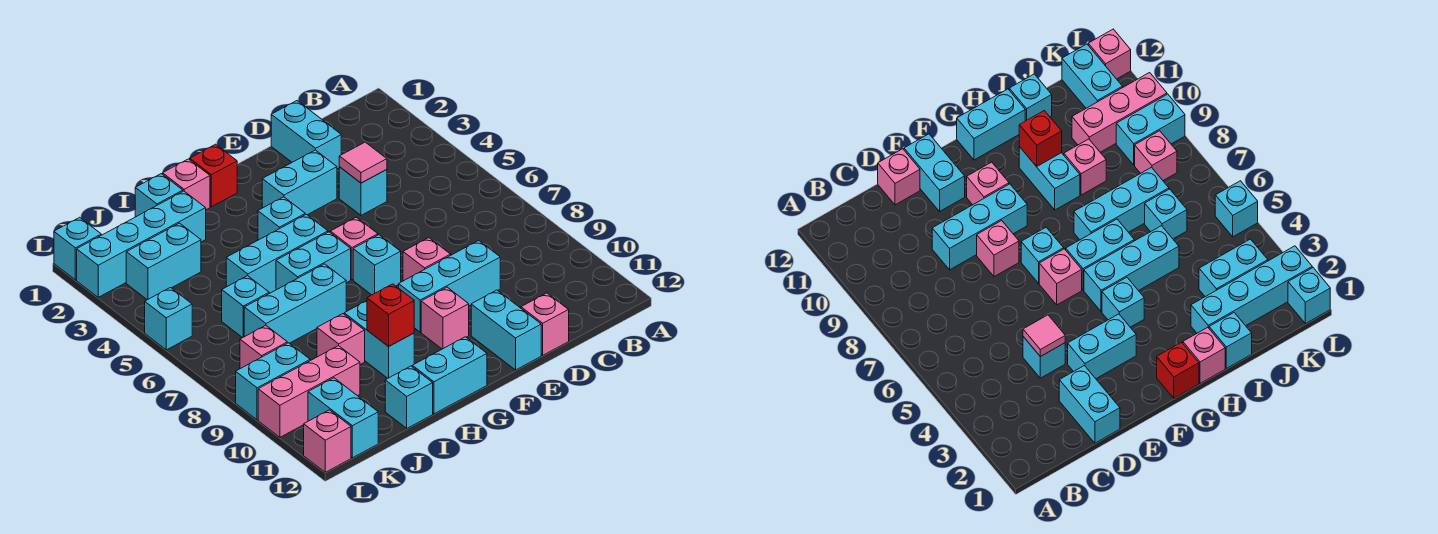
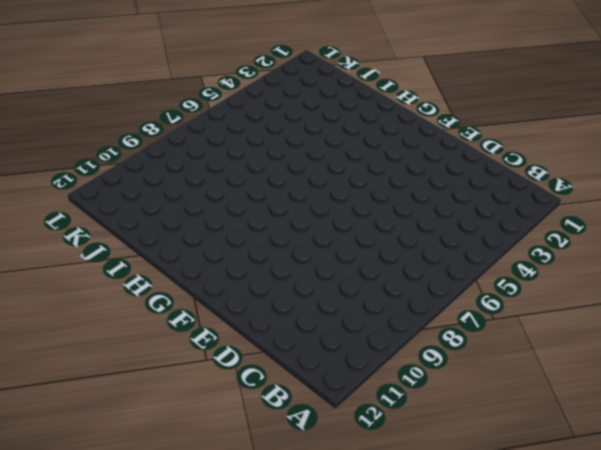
none -> cyan brick D1:D2 level 1
none -> cyan brick D4 level 1
none -> cyan brick D9:F9 level 1
none -> pink brick D12 level 1

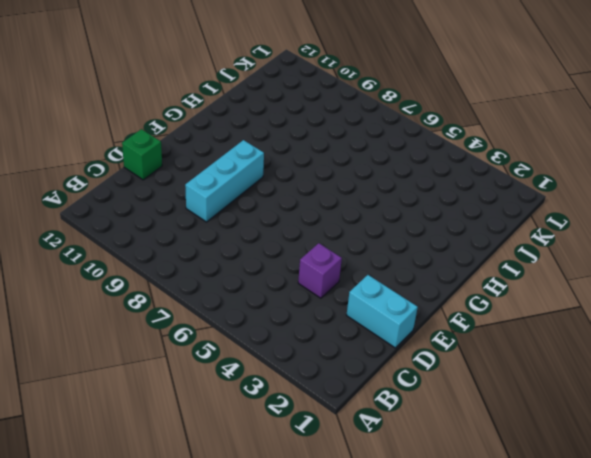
purple brick D4 level 1 -> cyan brick D4 level 1
green brick D12 level 1 -> pink brick D12 level 1
none -> cyan brick E3:F3 level 1
none -> pink brick E8 level 1
none -> cyan brick E11:E12 level 1
none -> pink brick F6 level 1

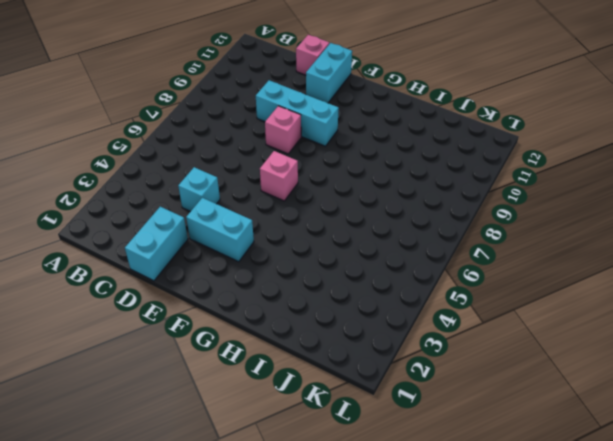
none -> cyan brick F7 level 1
none -> pink brick F10 level 1
none -> red brick G1 level 1
none -> cyan brick G4 level 1

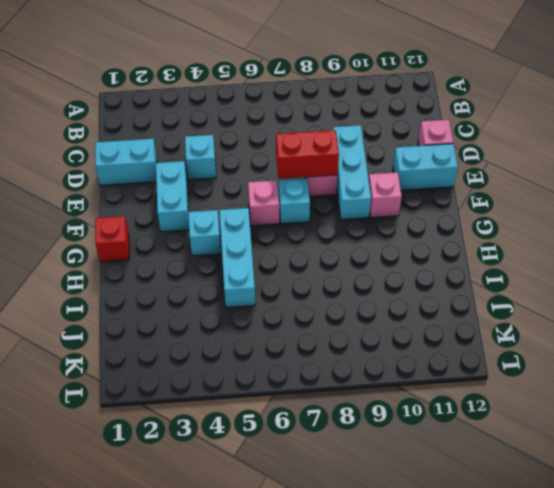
red brick E7:E8 level 2 -> none
none -> cyan brick G6:H6 level 1
none -> cyan brick G12:H12 level 1
none -> pink brick H1 level 1
none -> cyan brick H7:J7 level 1

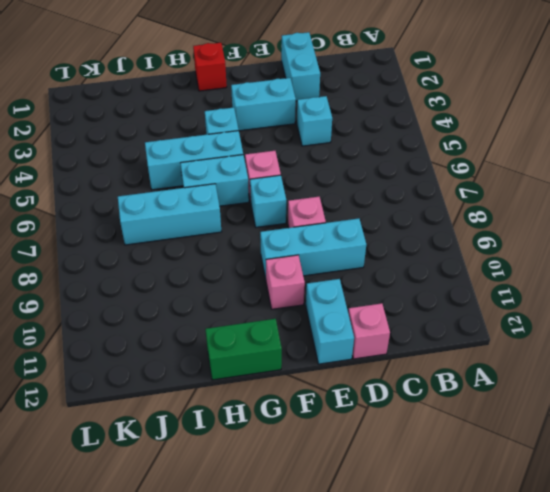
green brick G12:H12 level 1 -> cyan brick G12:H12 level 1
none -> pink brick H1 level 1
none -> cyan brick H9:H10 level 1
none -> cyan brick I1 level 1
none -> cyan brick I2:L2 level 1

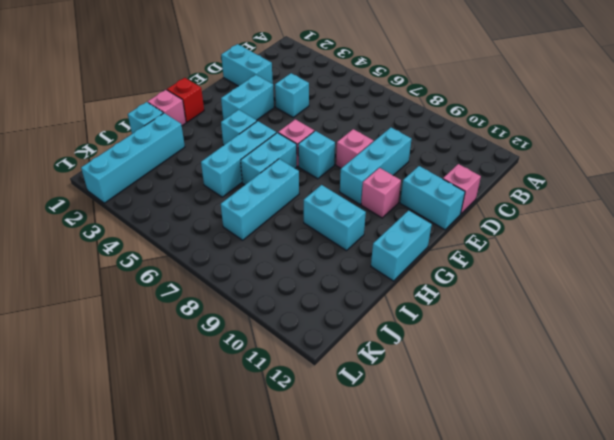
none -> pink brick I9 level 1
none -> cyan brick I12 level 1
none -> cyan brick J3:K3 level 1
none -> cyan brick J6 level 1

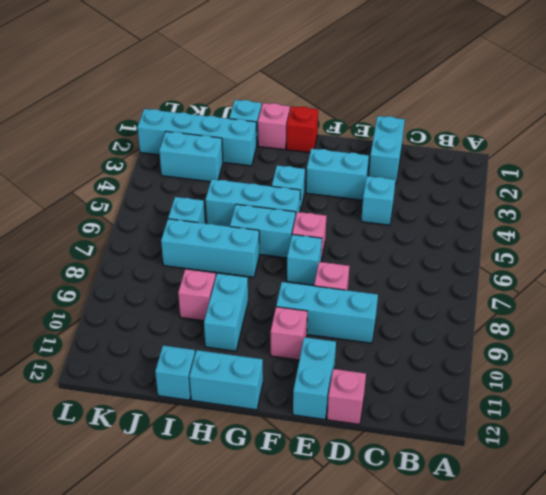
none -> pink brick J10:L10 level 1
none -> pink brick K8 level 1
none -> cyan brick K9:L9 level 1
none -> cyan brick K11:K12 level 1

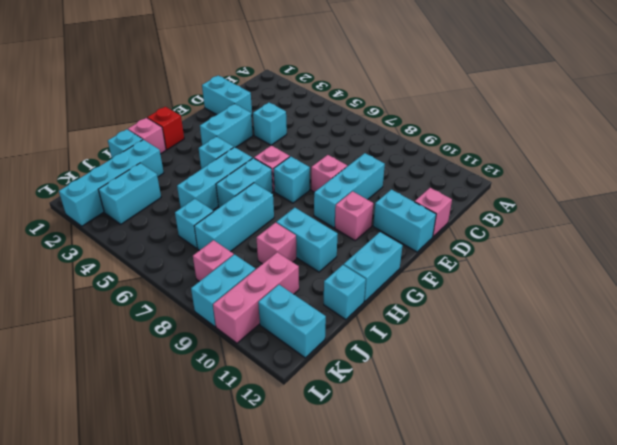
none -> cyan brick L1 level 1
none -> cyan brick L5 level 1
none -> pink brick L12 level 1
none -> pink tile D4 level 2

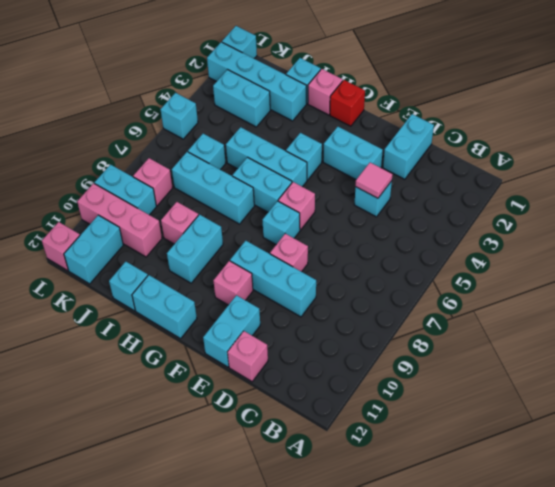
none -> red brick H10 level 2

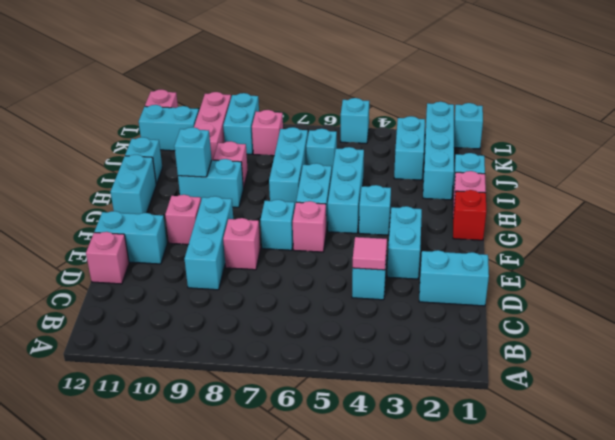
cyan brick H10 level 2 -> red brick H10 level 2

